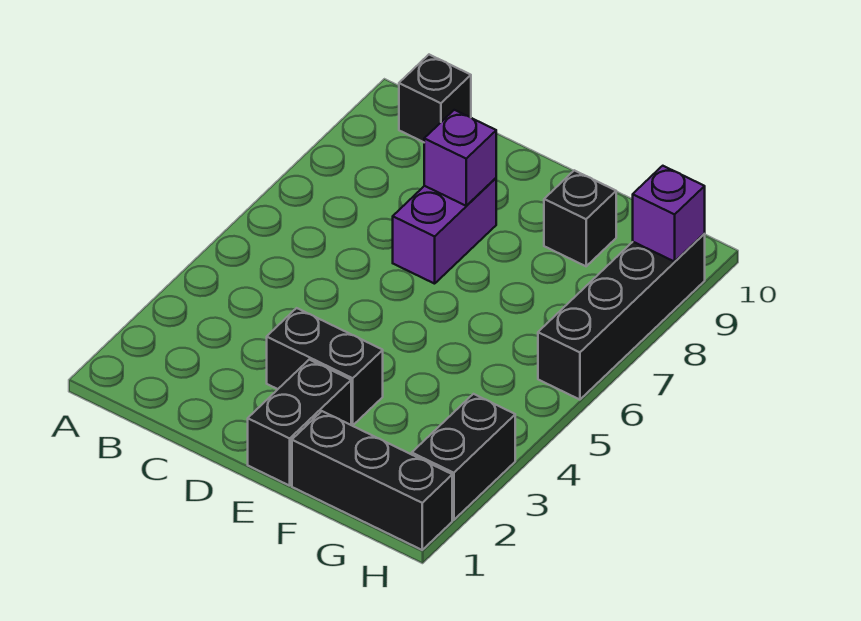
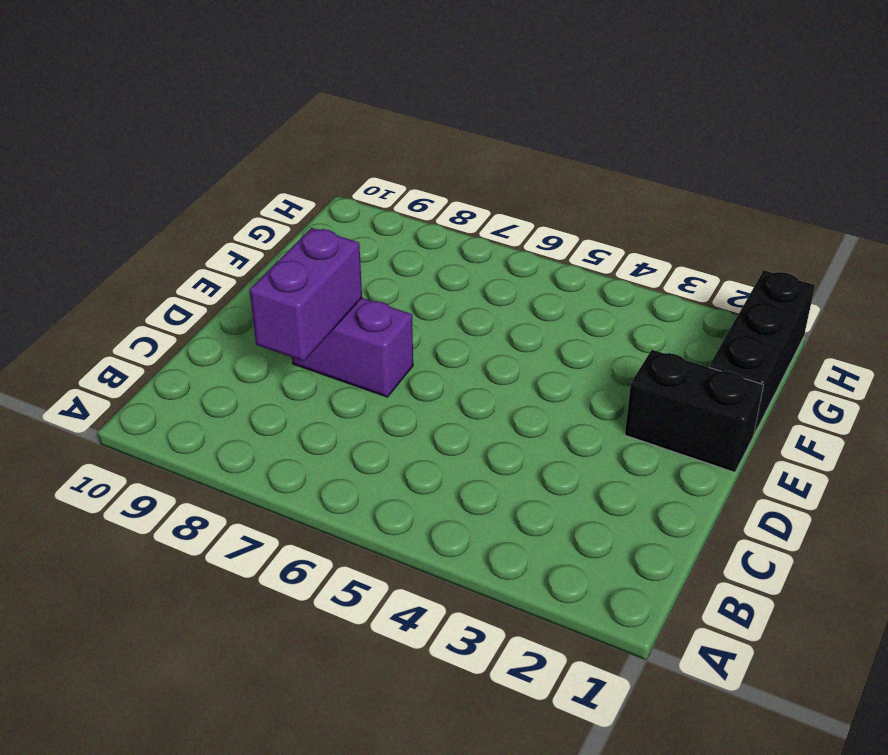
purple brick C8:D8 level 2 -> purple brick D8 level 2
none -> black brick B10 level 1
none -> black brick D3:E3 level 1

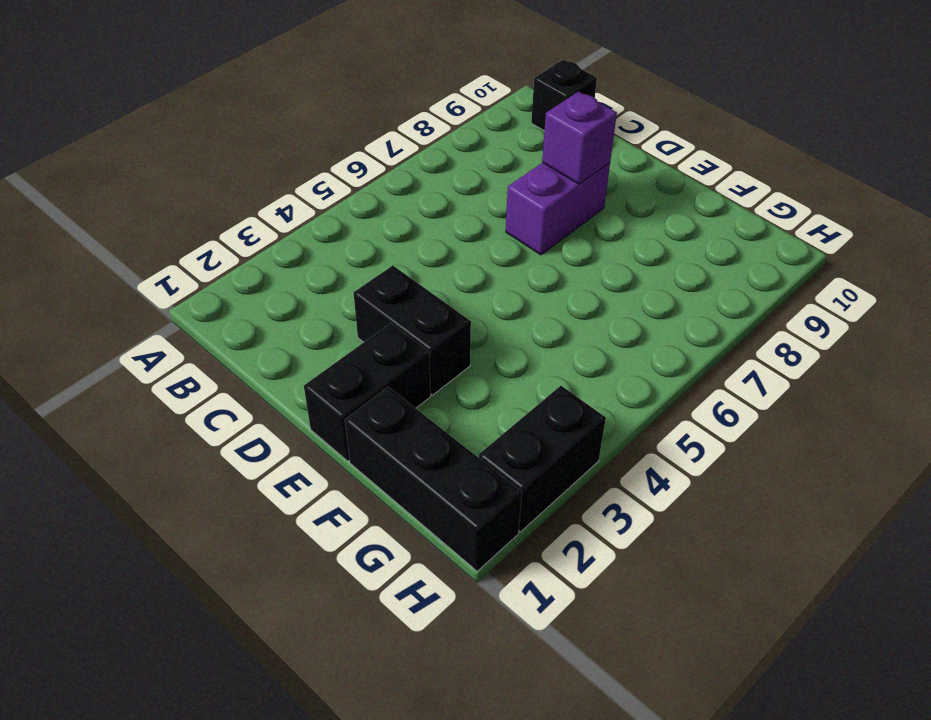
none -> black brick F9 level 1
none -> black brick H6:H9 level 1

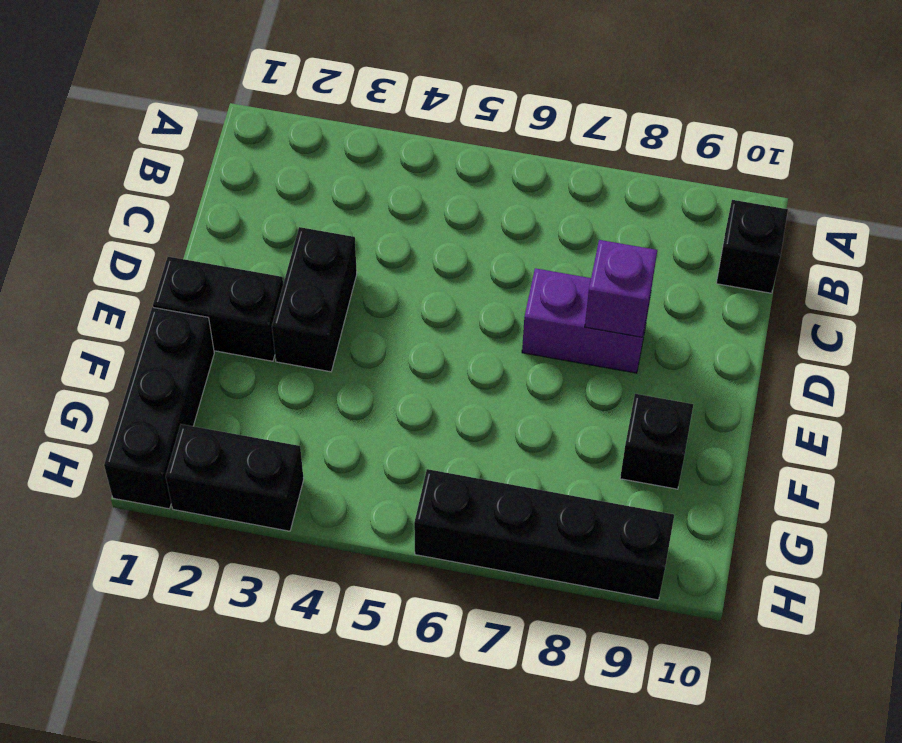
none -> purple brick H9 level 2

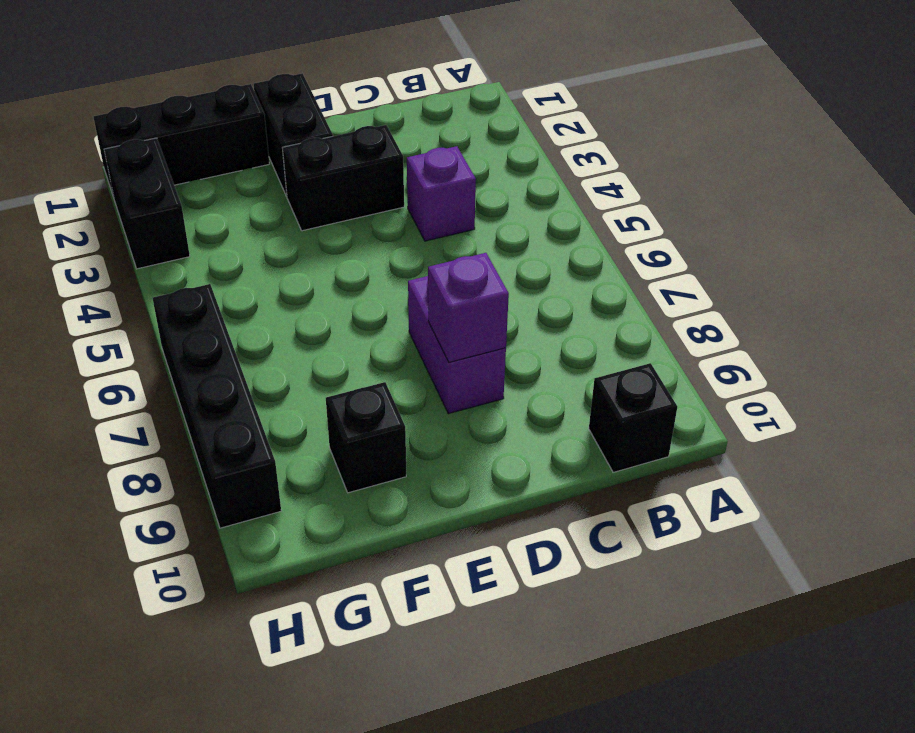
purple brick C4 level 1 -> purple brick H9 level 2

